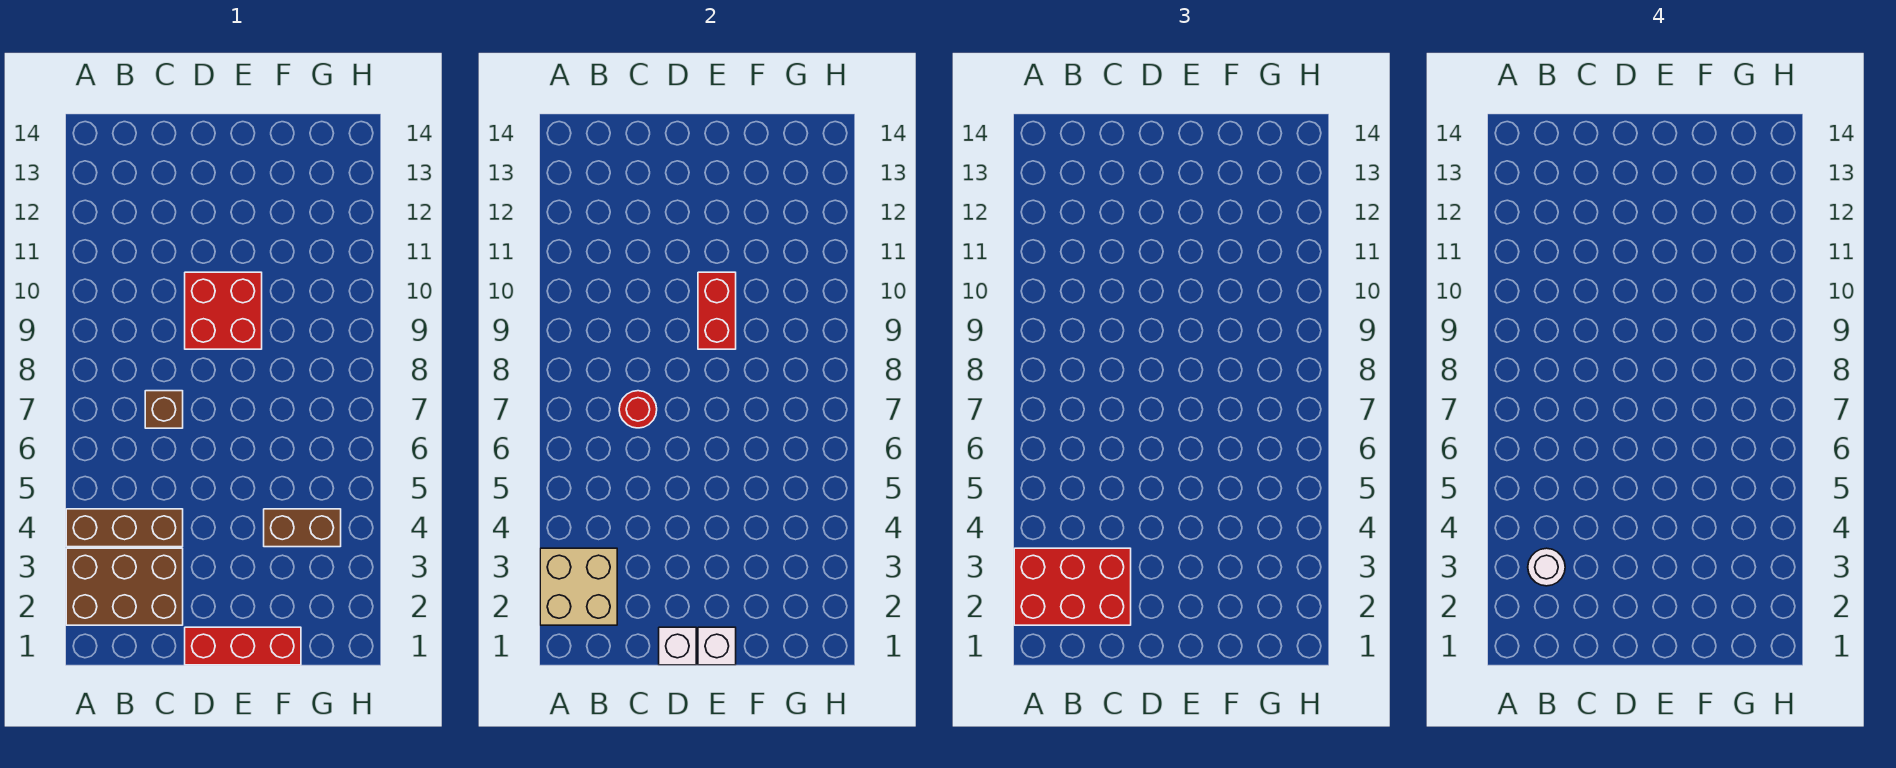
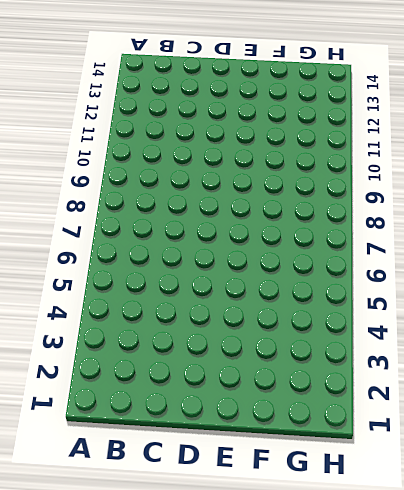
none -> brown brick A2:C3 level 1
none -> brown brick A4:C4 level 1
none -> brown brick C7 level 1

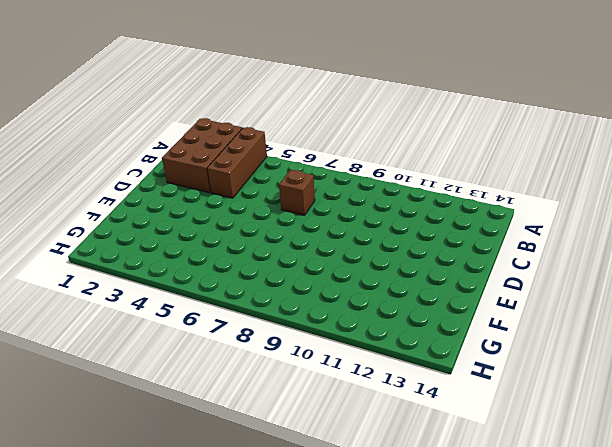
none -> red brick D1:F1 level 1
none -> red brick D9:E10 level 1
none -> brown brick F4:G4 level 1

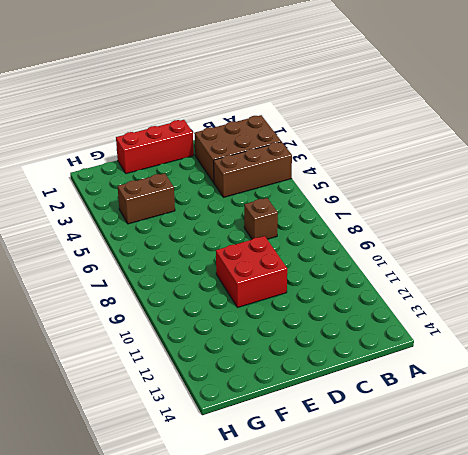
none -> tan brick A2:B3 level 2
none -> red round brick C7 level 2
none -> white brick D1 level 2

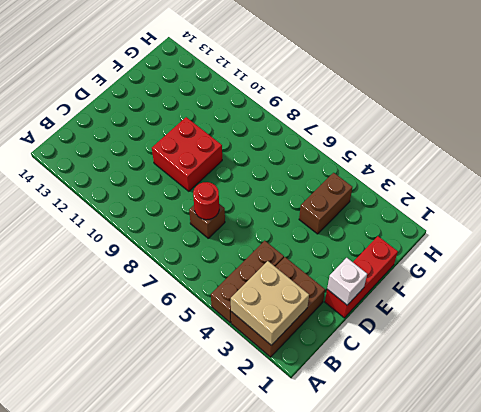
none -> white brick E1 level 2
none -> red brick E9:E10 level 2
none -> red brick A2:C3 level 3

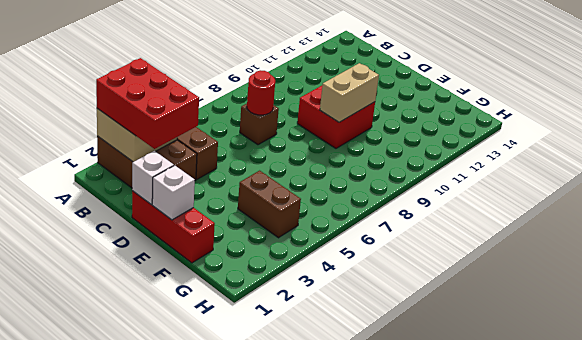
tan brick E9:E10 level 2 -> red brick E9:E10 level 2
none -> white round brick B3 level 4

